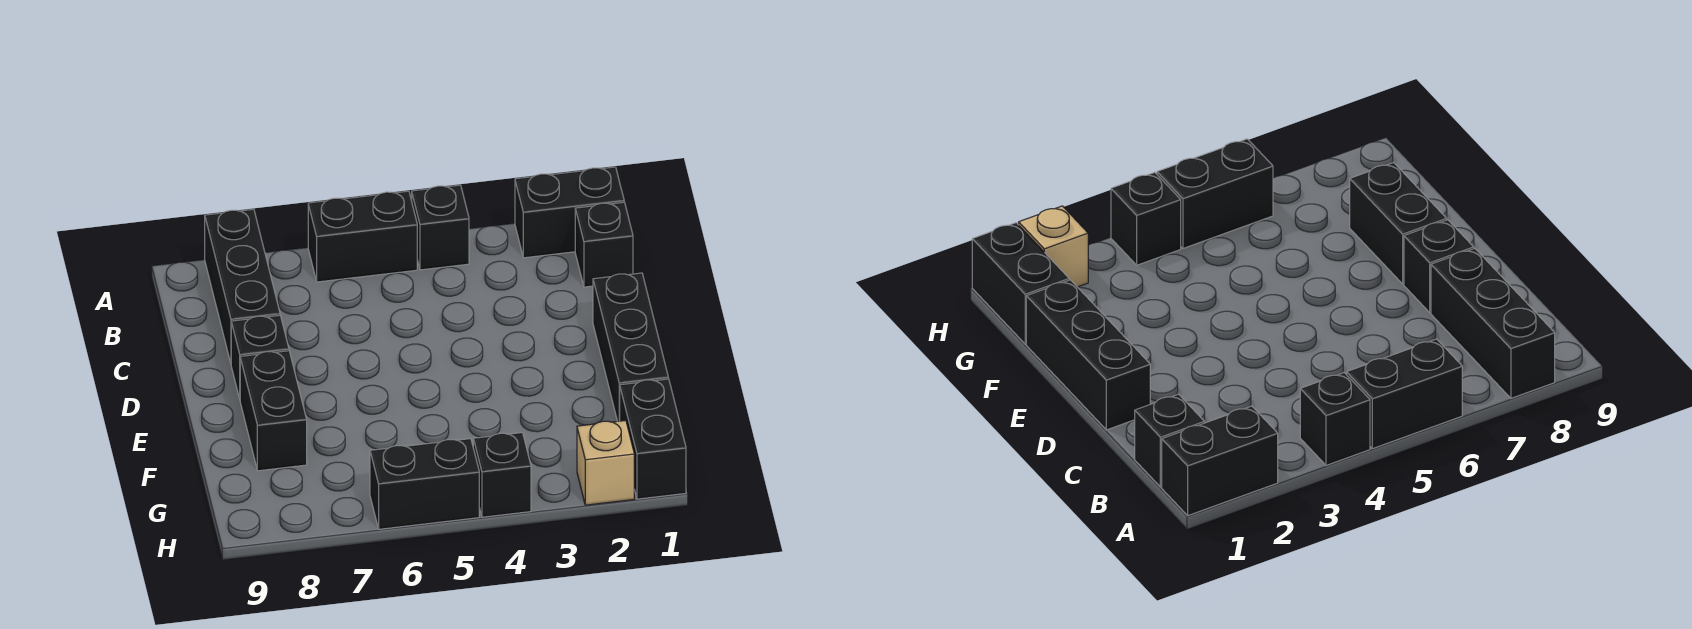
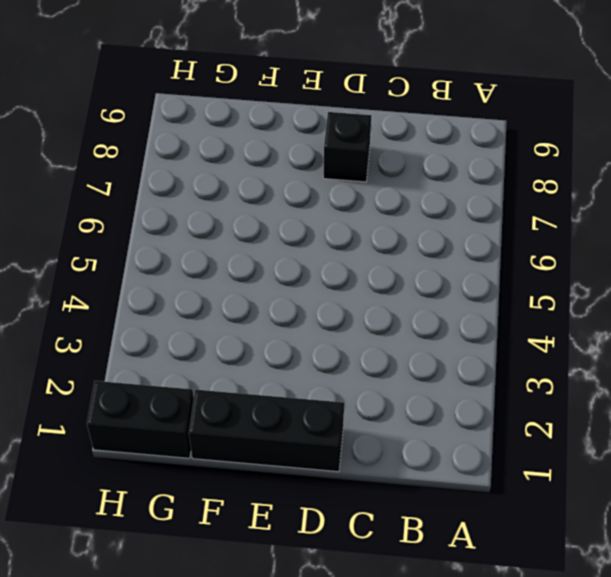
none -> black brick A1:A2 level 1
none -> black brick A4 level 1
none -> black brick A5:A6 level 1

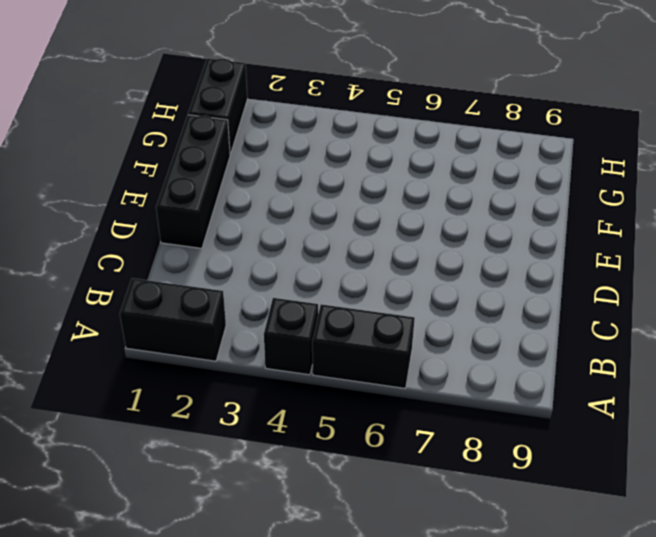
none -> black brick A8:C8 level 1
none -> black brick B1 level 1
none -> black brick D8 level 1

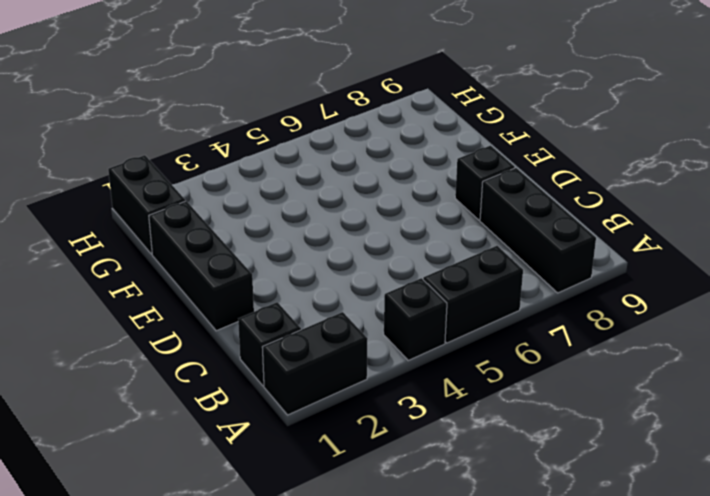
none -> black brick E8:F8 level 1
none -> tan brick H2 level 1
none -> black brick H4 level 1

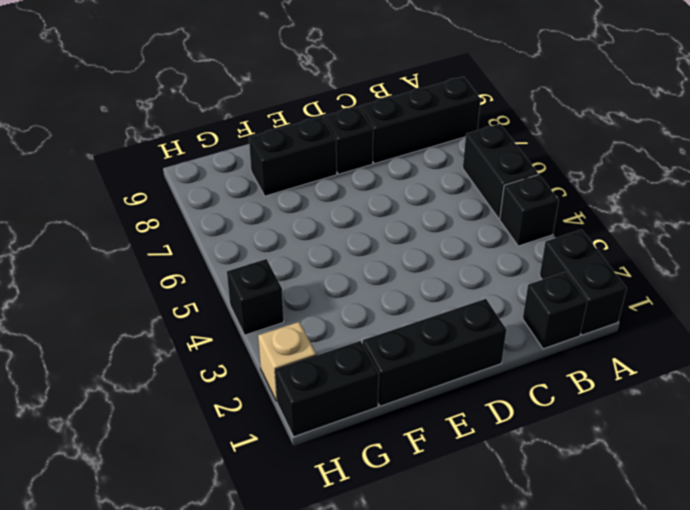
none -> black brick H5:H6 level 1

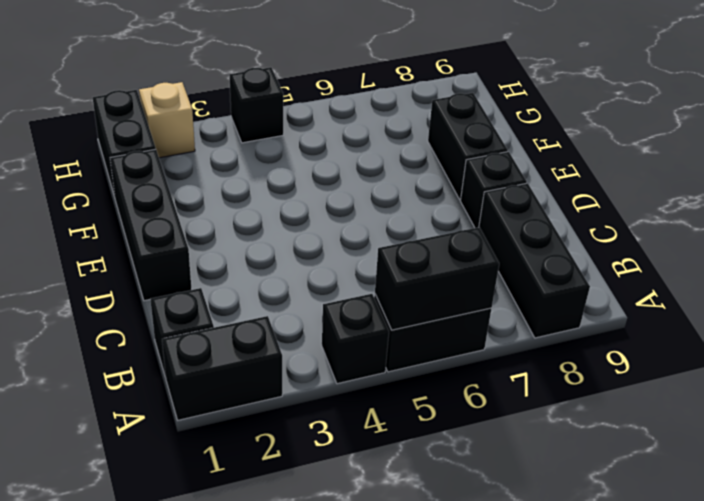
black brick A5:A6 level 2 -> black brick H5:H6 level 1

